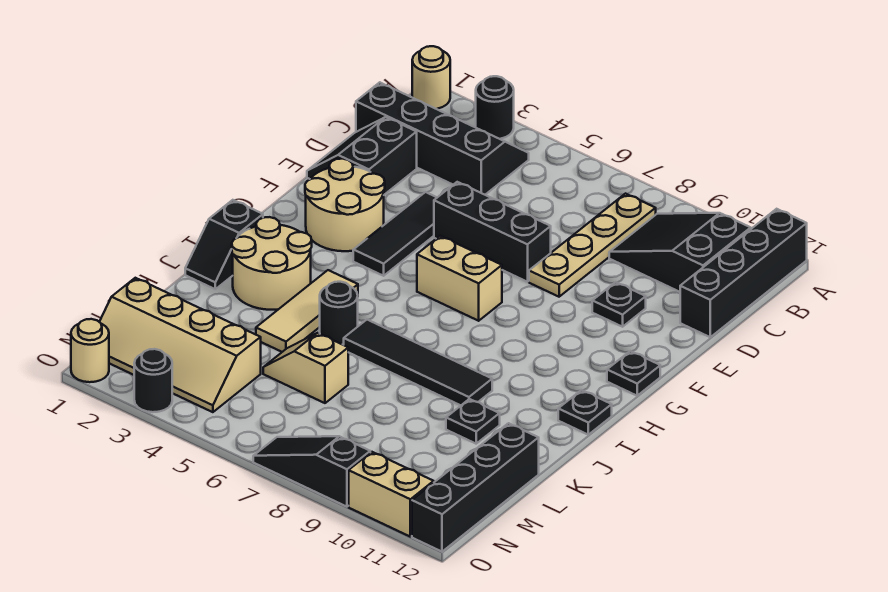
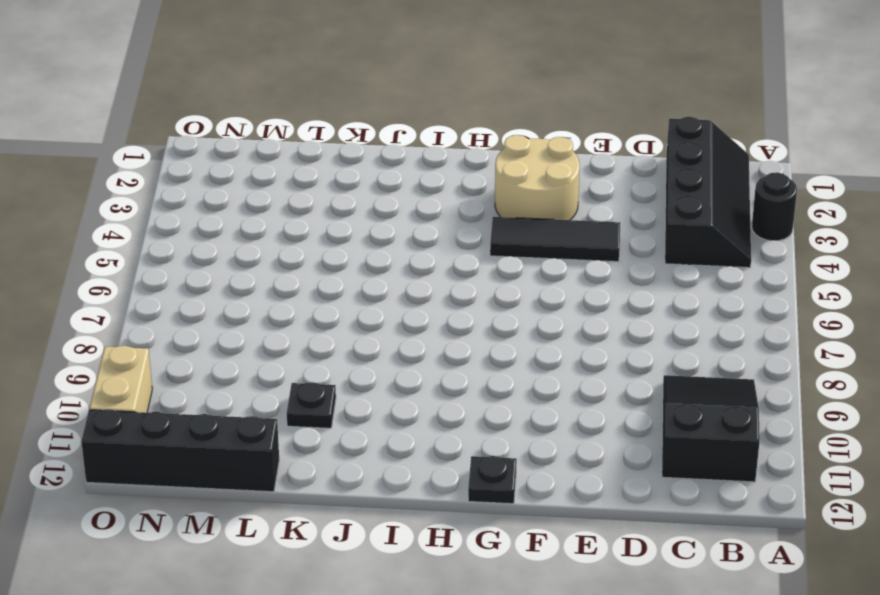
none -> tan round brick A1 level 1
none -> black brick A12:D12 level 1
none -> tan plate B8:E8 level 1

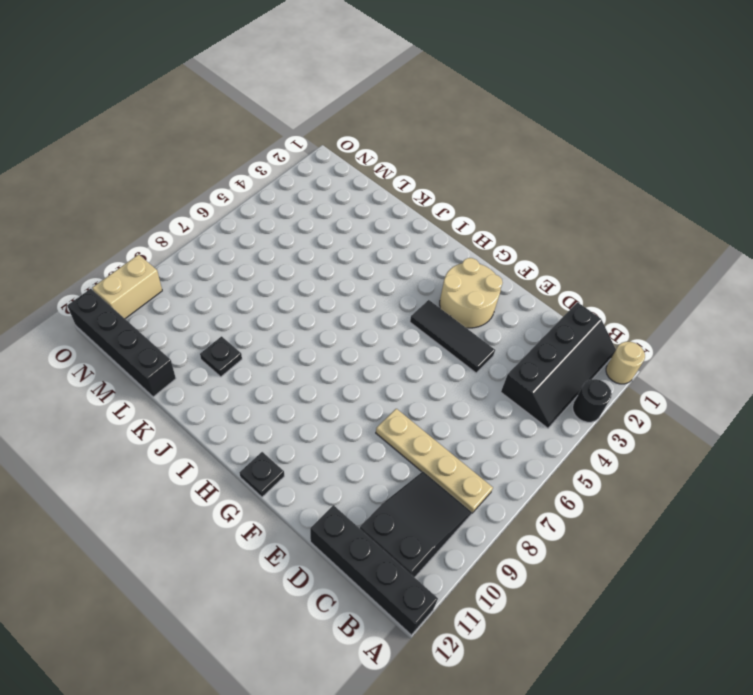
none -> black slope D1:E2 level 1 top 2
none -> black brick E5:E7 level 1
none -> black plate E10 level 1

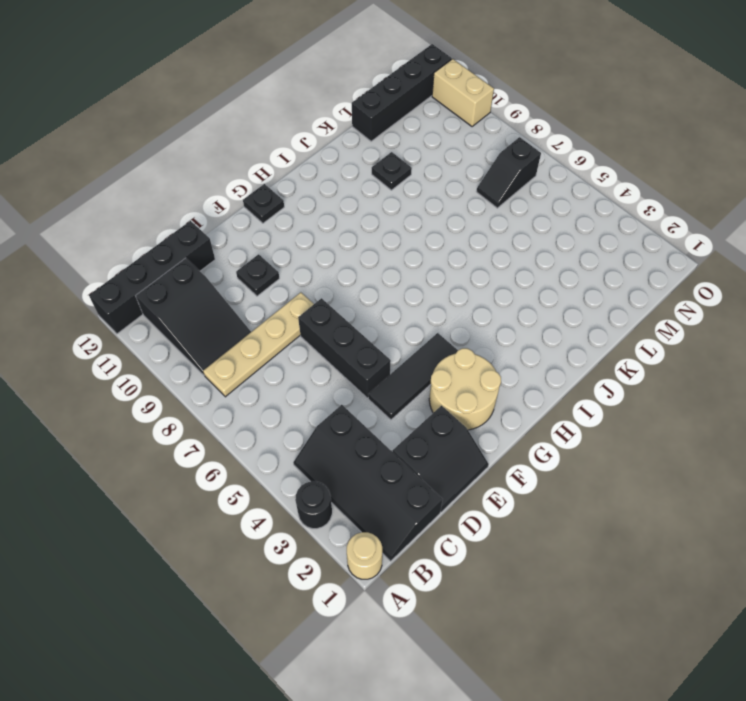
black slope M7:N7 level 1 top N -> black slope I1:J1 level 1 top I
none -> tan brick G6:G7 level 1
none -> tan round brick I2:J3 level 1
none -> tan tile I4:K4 level 1

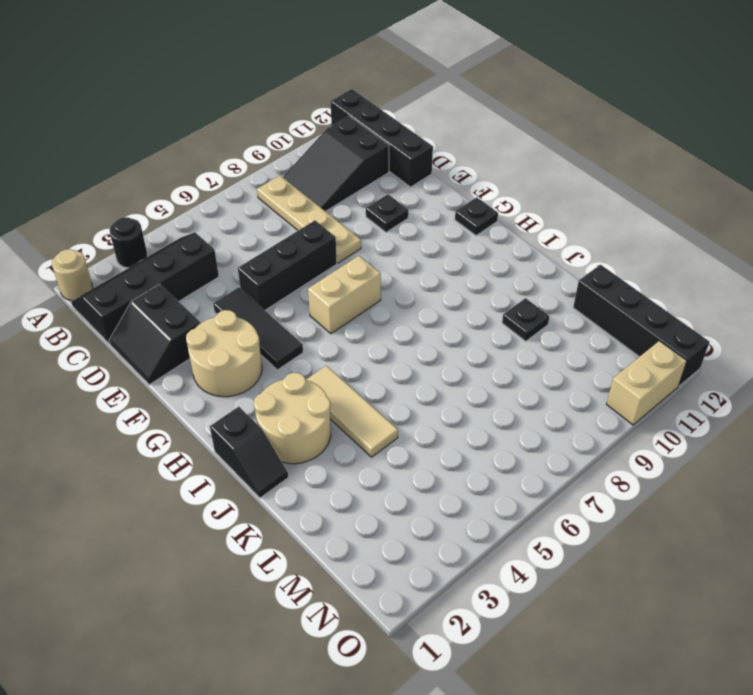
none -> black plate I12 level 1
none -> black round brick J5 level 1
none -> black tile J6:J9 level 1

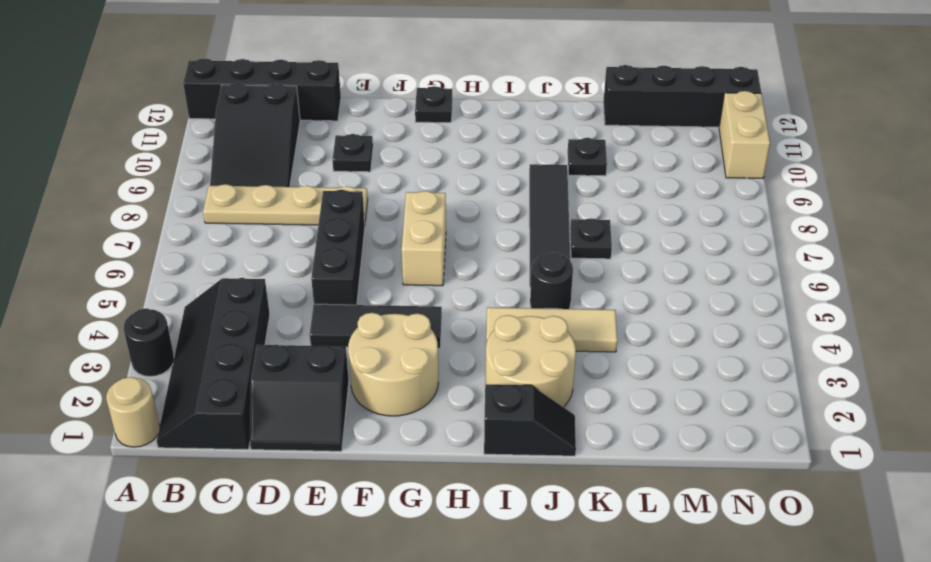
black plate K7 level 1 -> black plate I12 level 1
none -> tan slope L5:L6 level 1 top 6
none -> tan slope M1:N4 level 1 top M
none -> tan round brick O1 level 1

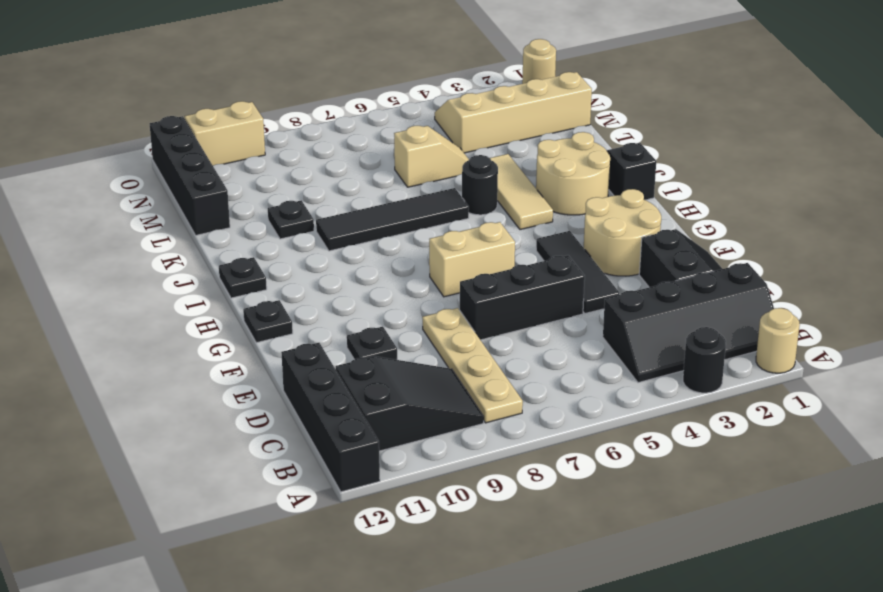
none -> black round brick O3 level 1
none -> black slope O7:O9 level 1 top 9

